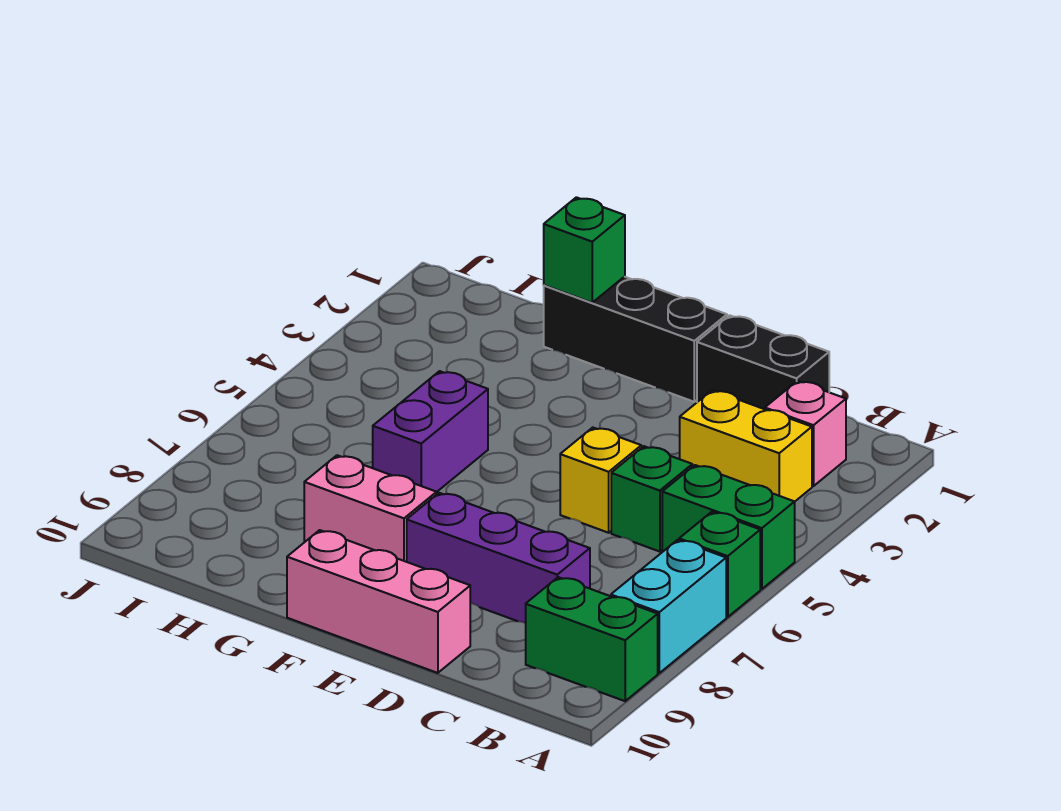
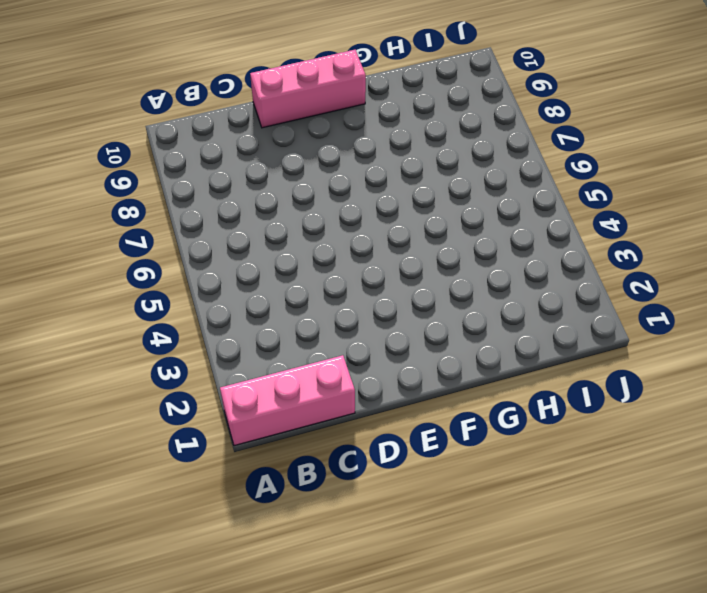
pink brick A1:C1 level 1 -> black brick C1:D1 level 1
none -> green brick A5:B5 level 1
none -> green brick A6 level 1
none -> cyan brick A7:A8 level 1

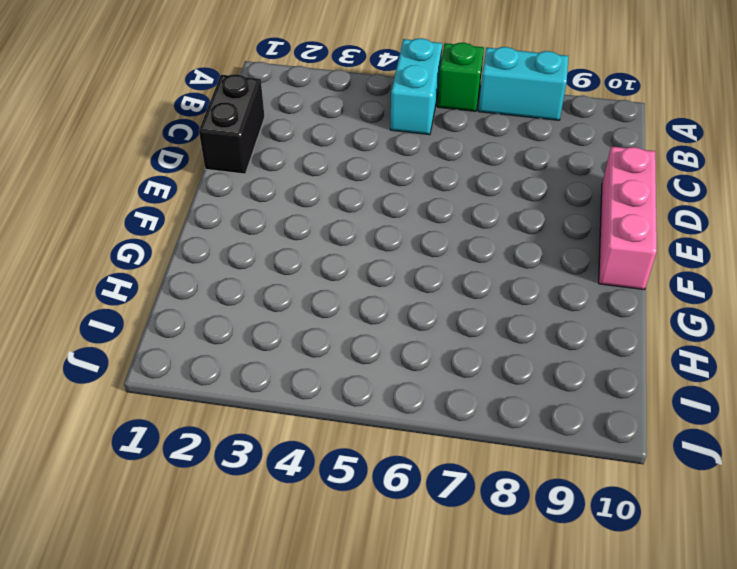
cyan brick A5:B5 level 1 -> green brick A5:B5 level 1
none -> green brick A9:B9 level 1
none -> pink brick B2 level 1
none -> yellow brick B3:C3 level 1

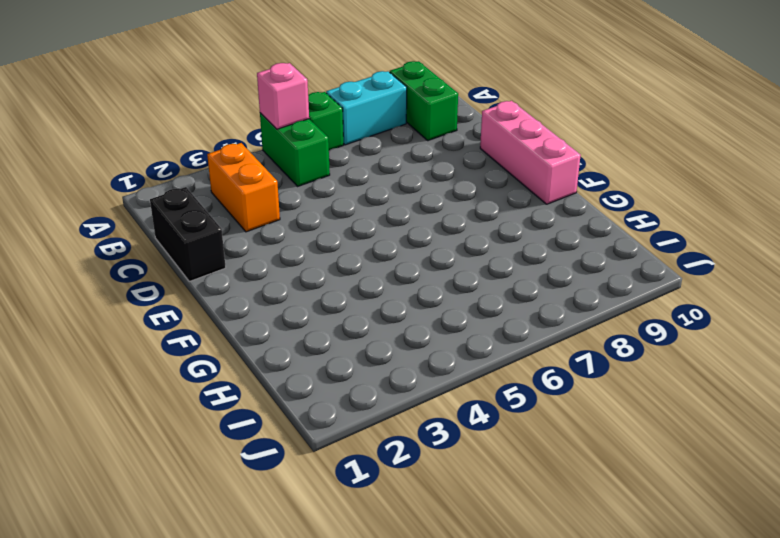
pink brick A5 level 2 -> pink brick B2 level 1
orange brick B3:C3 level 1 -> yellow brick B3:C3 level 1
none -> green brick C5 level 1
none -> purple brick C8:E8 level 1
none -> yellow brick D5 level 1

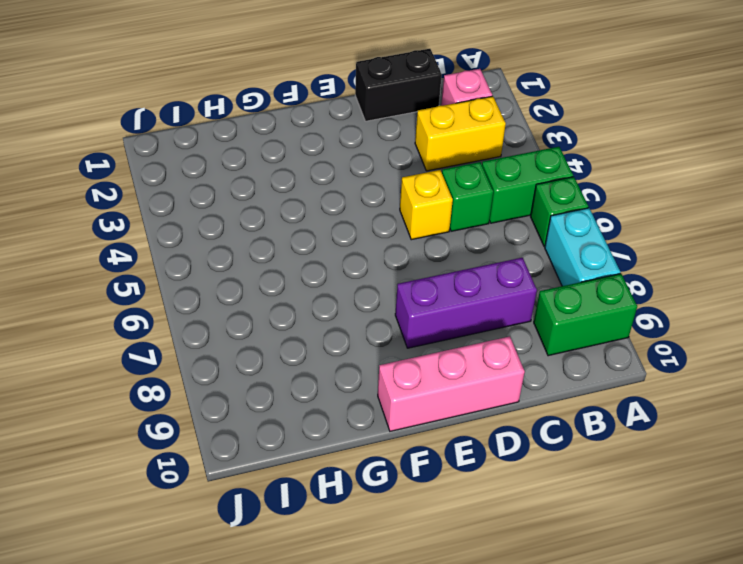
none -> black brick E1:G1 level 1
none -> pink brick F8:G8 level 1
none -> purple brick G5:G6 level 1

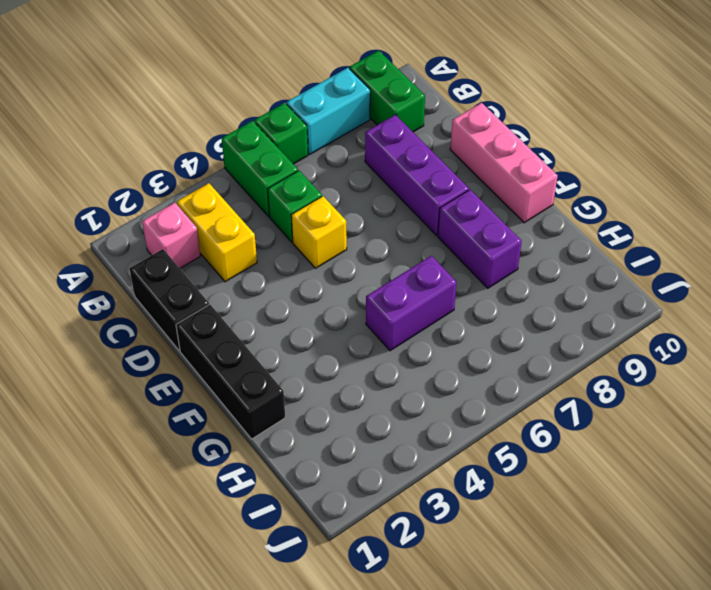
purple brick F8:G8 level 1 -> pink brick F8:G8 level 1
none -> green brick G1 level 2

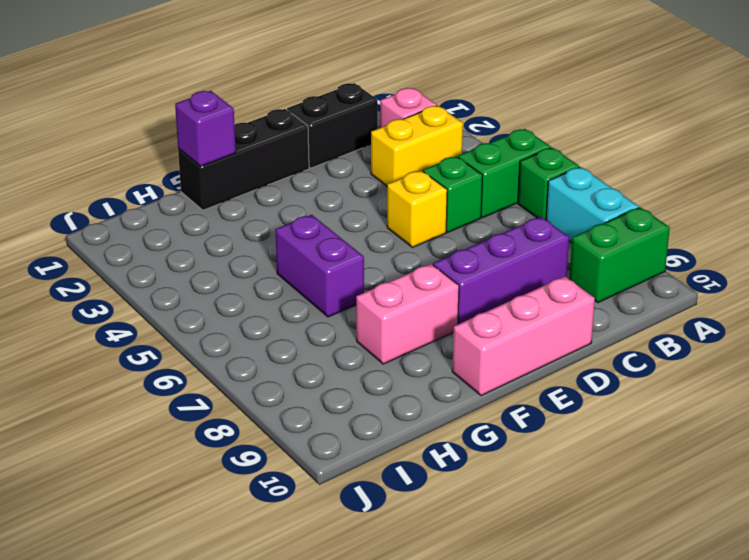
purple brick G1 level 2 -> green brick G1 level 2

